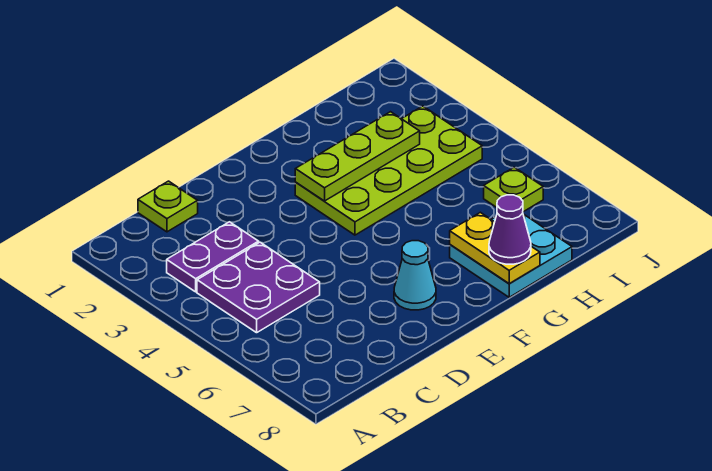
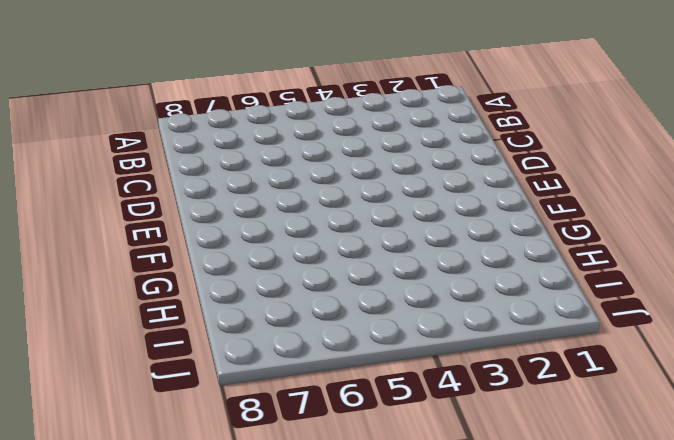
none -> purple plate B3:C3 level 1
none -> purple plate B4:C5 level 1

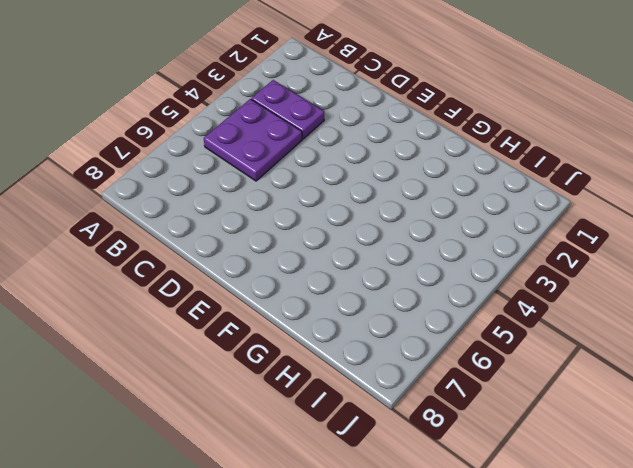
none -> lime plate C1 level 1
none -> cyan cone E7 level 1

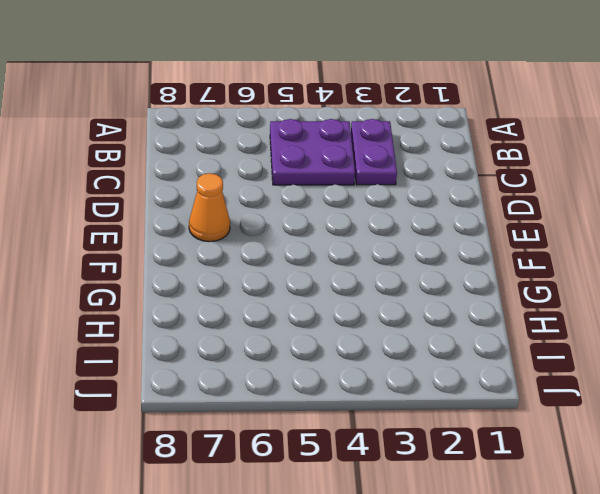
orange cone E7 level 1 -> cyan cone E7 level 1
none -> lime plate C1 level 1
none -> lime plate F3:I4 level 1

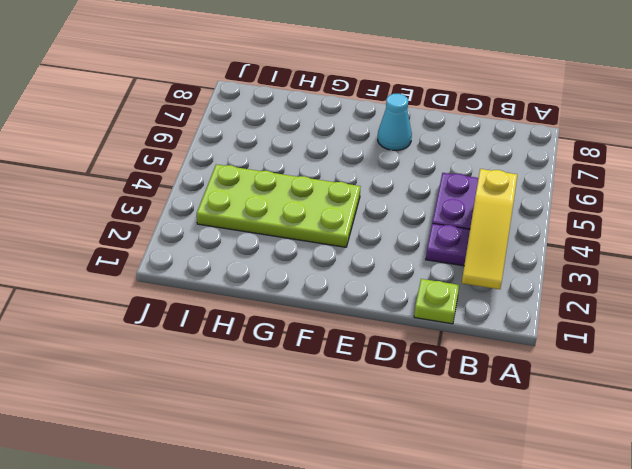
yellow slope B2:B4 level 2 top 4 -> none
none -> cyan plate G7:H8 level 1
none -> lime plate I6 level 1

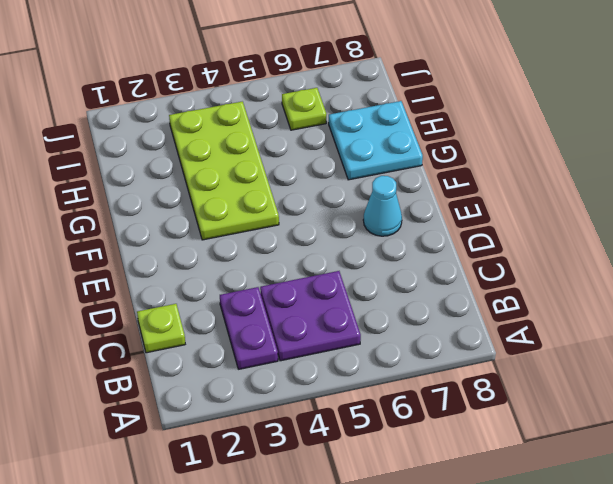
none -> lime plate F3:H3 level 2
none -> yellow plate G7:G8 level 2

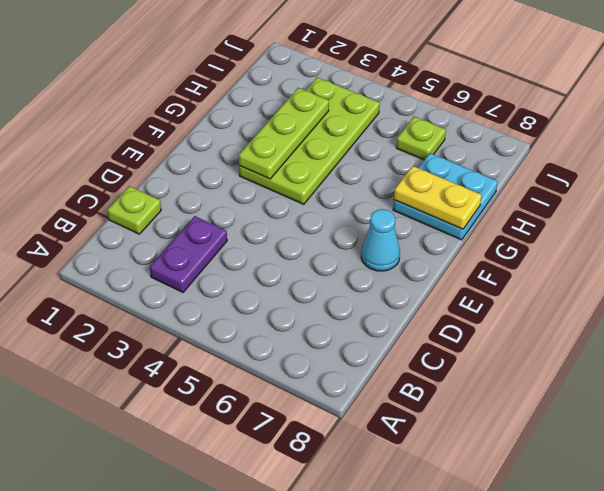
none -> purple plate B4:C5 level 1
none -> purple cone G8 level 3

